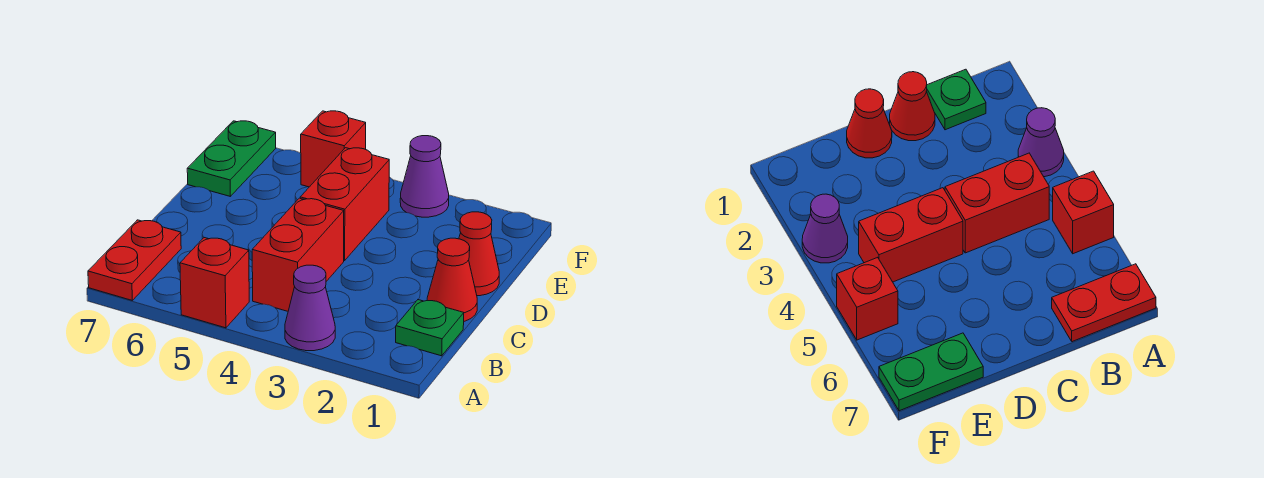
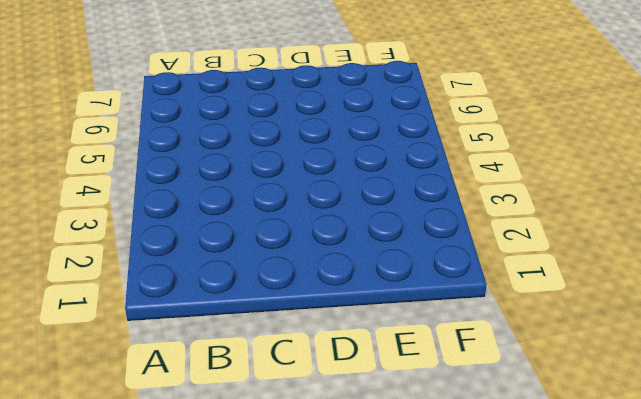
none -> purple cone A3 level 1
none -> red brick A5 level 1

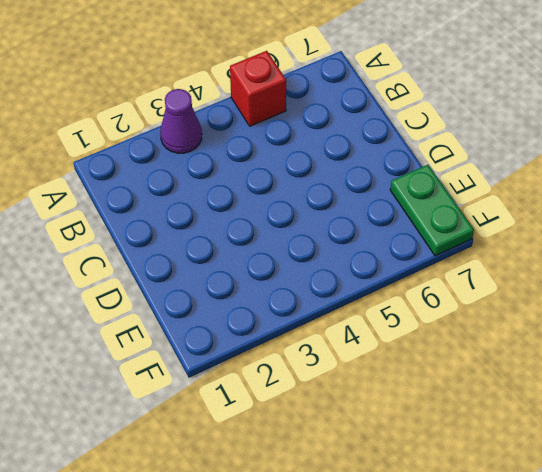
none -> red plate A7:B7 level 1
none -> green plate B1 level 1

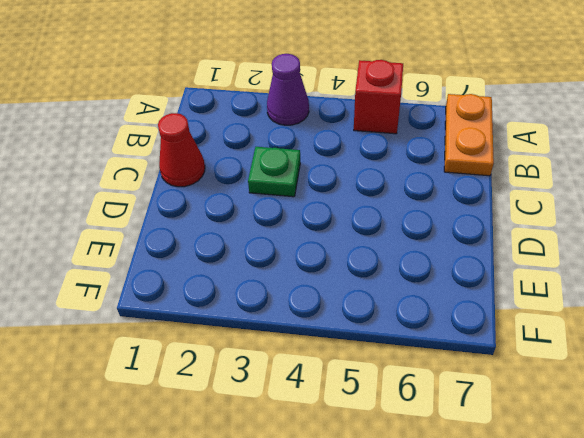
orange plate A7:B7 level 1 -> red plate A7:B7 level 1
green plate C3 level 1 -> green plate B1 level 1
none -> red brick B4:C4 level 1
none -> red cone D1 level 1

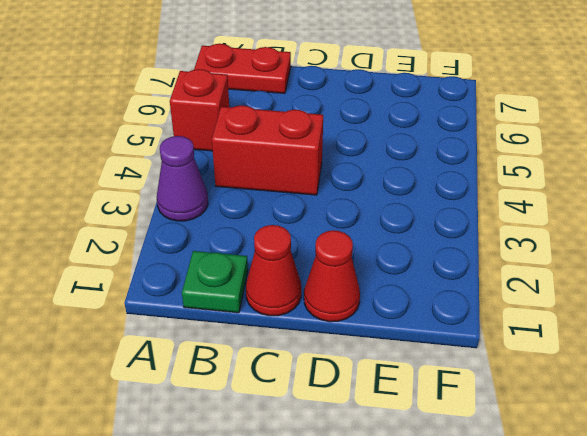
none -> red brick D4:E4 level 1
none -> green plate E7:F7 level 1

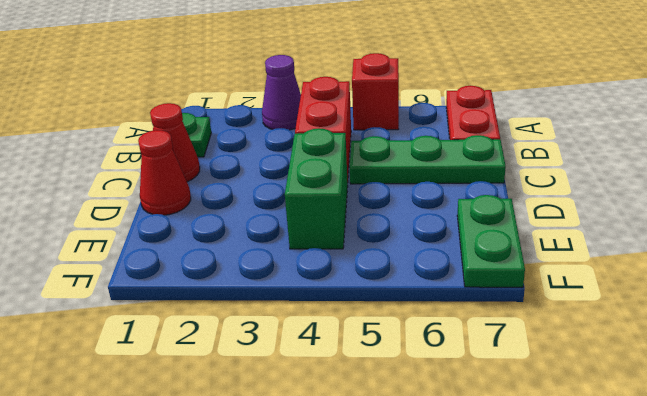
green plate C5:C7 level 1 -> none
green brick D4:E4 level 1 -> red brick D4:E4 level 1
none -> purple cone F3 level 1
none -> red brick F5 level 1

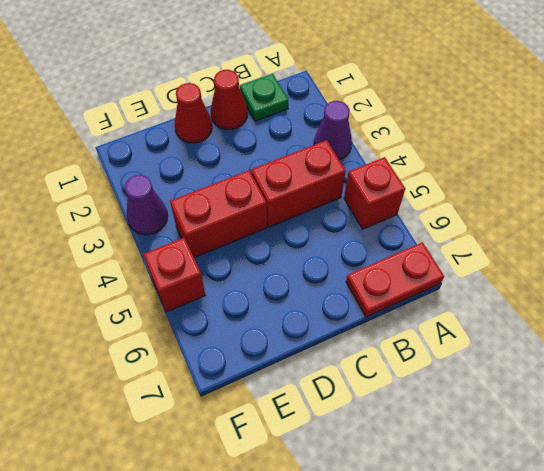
none -> green plate E7:F7 level 1

